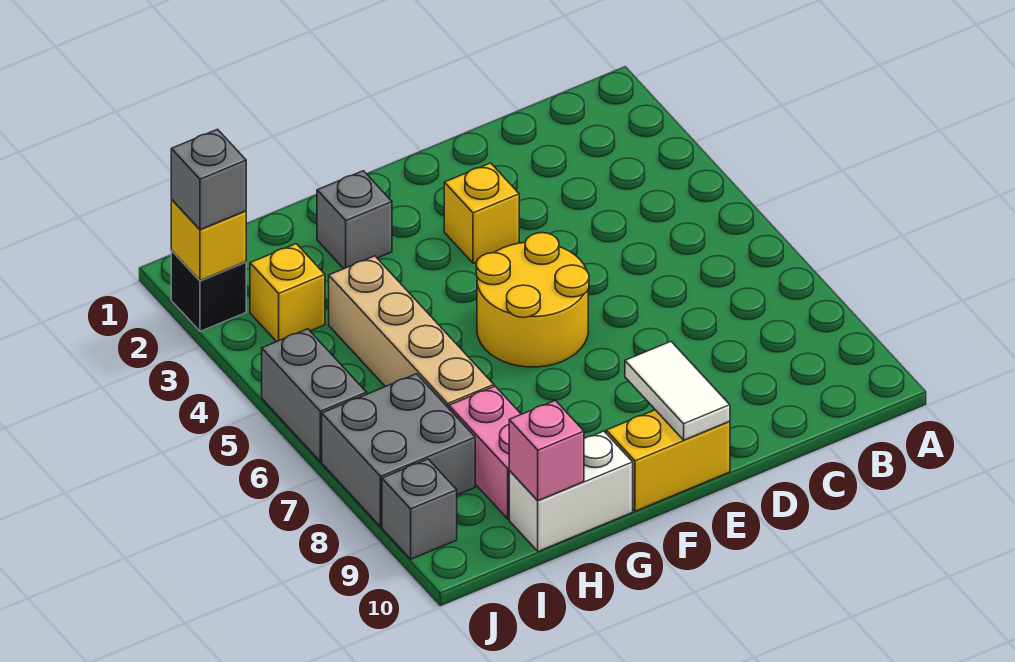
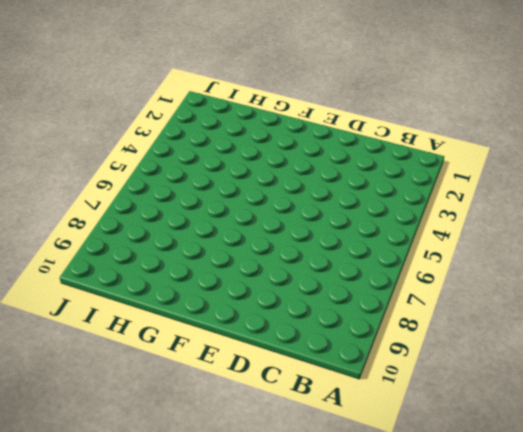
none -> yellow brick E3 level 1
none -> yellow round brick E5:F6 level 1
none -> yellow brick E10:F10 level 1

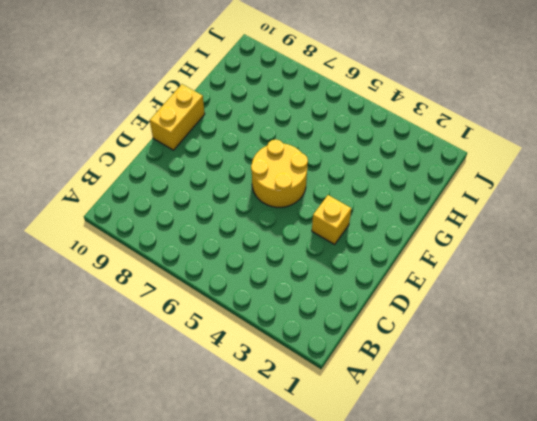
none -> grey brick G2 level 1
none -> white brick G10:H10 level 1
none -> tan brick H4:H7 level 1

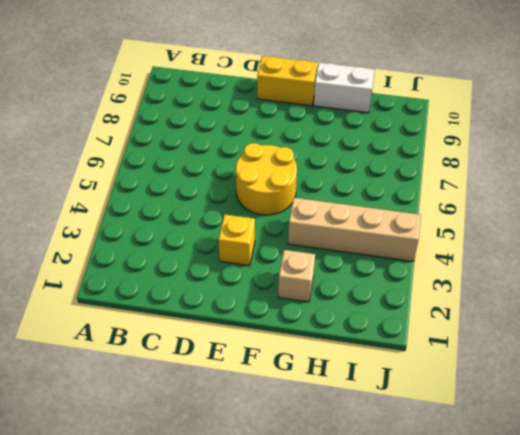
tan brick G2 level 1 -> grey brick G2 level 1
tan brick G4:J4 level 1 -> tan brick H4:H7 level 1
none -> pink brick H8:H9 level 1
none -> yellow brick I3 level 1
none -> grey brick I7:J8 level 1

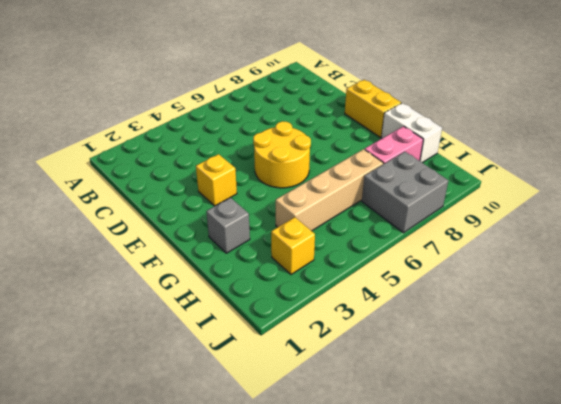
none -> black brick J2 level 1
none -> grey brick J5:J6 level 1
none -> grey brick J9 level 1

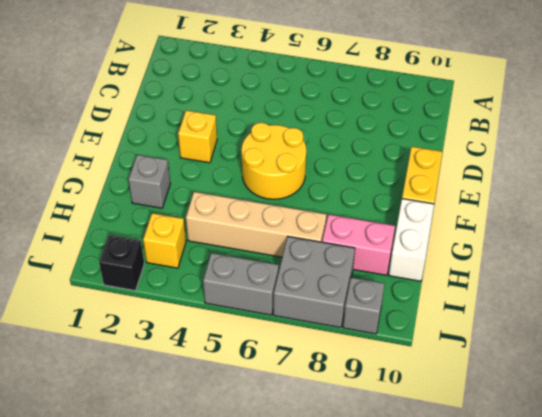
none -> white tile E9:E10 level 2
none -> pink brick H10 level 2
none -> yellow brick J2 level 2

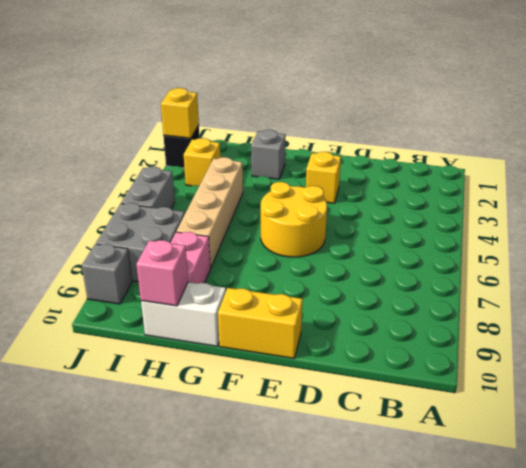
none -> white tile E9:E10 level 2
none -> grey brick J2 level 3

